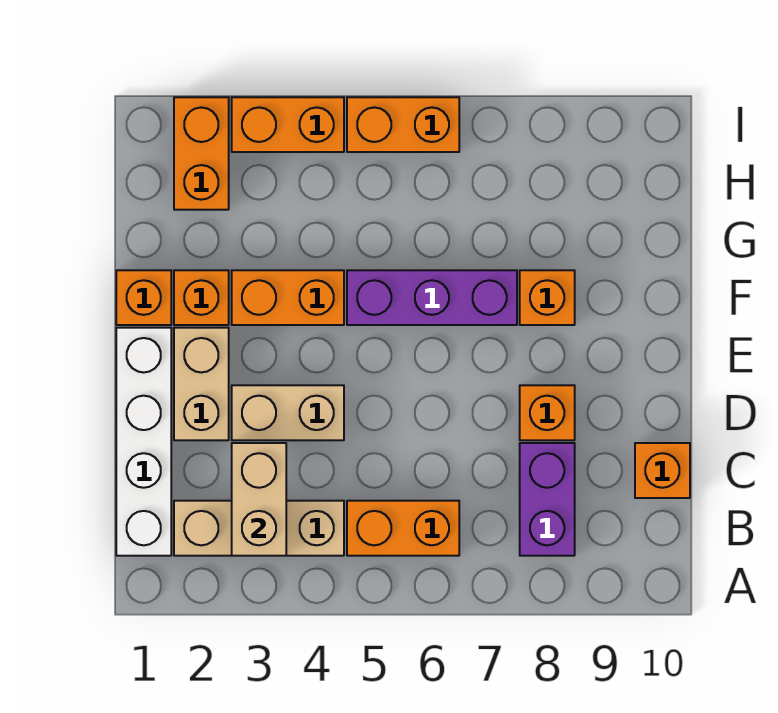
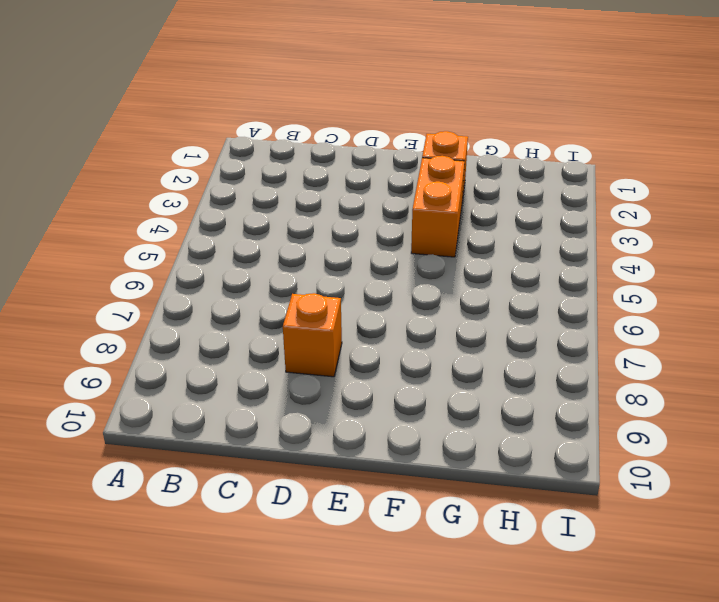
none -> white brick B1:E1 level 1
none -> tan brick B2:B4 level 1
none -> orange brick B5:B6 level 1

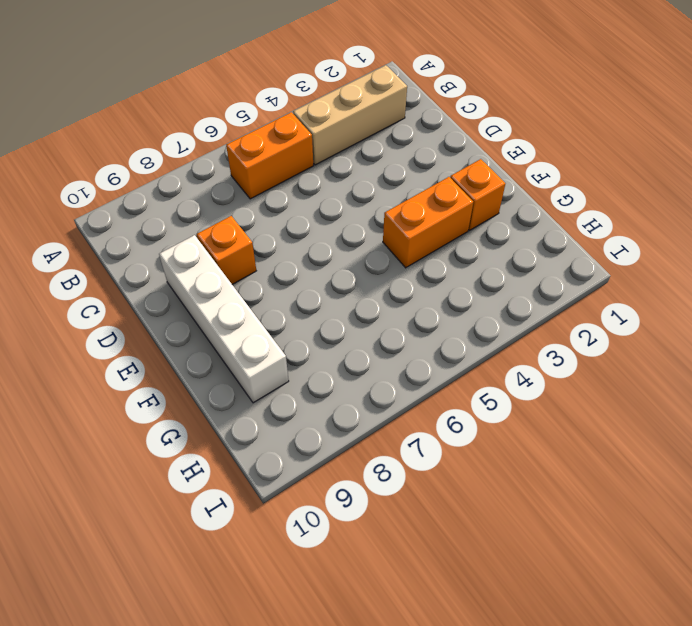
white brick D9:G9 level 1 -> white brick B1:E1 level 1
none -> purple brick B8:C8 level 1
none -> orange brick C10 level 1
none -> tan brick D2:E2 level 1

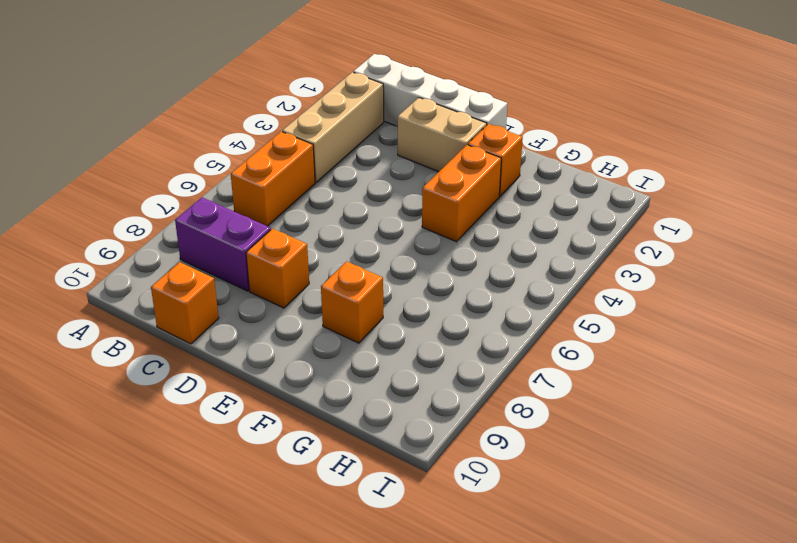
none -> tan brick D3:D4 level 1
none -> orange brick F1 level 1
none -> purple brick F5:F7 level 1

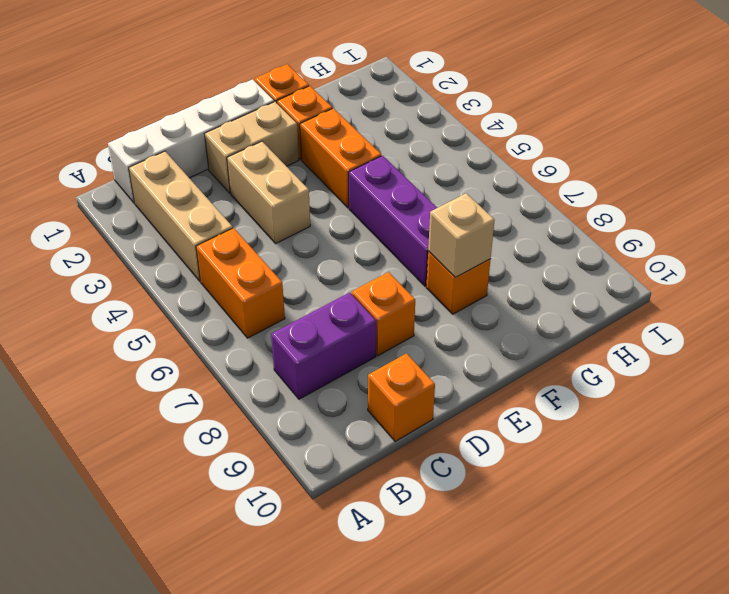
tan brick F8 level 2 -> none
none -> orange brick H2:I2 level 1
none -> orange brick I3:I4 level 1
none -> orange brick I5:I6 level 1

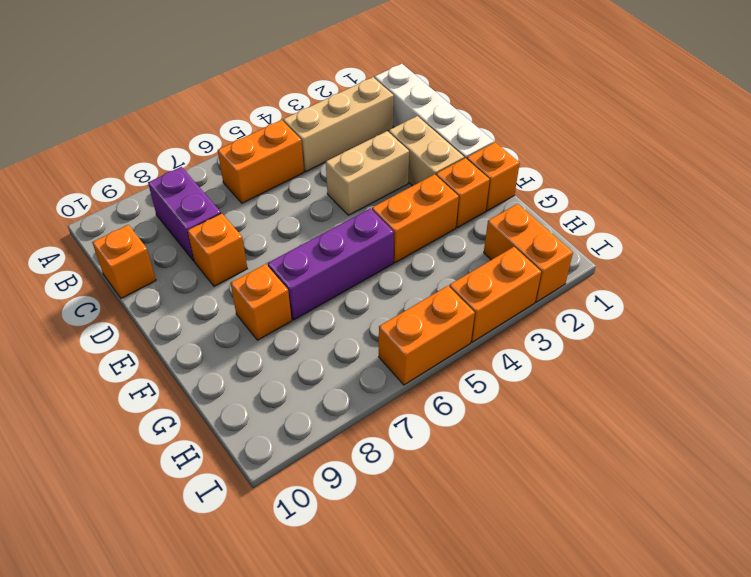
none -> tan brick B3:C3 level 2

